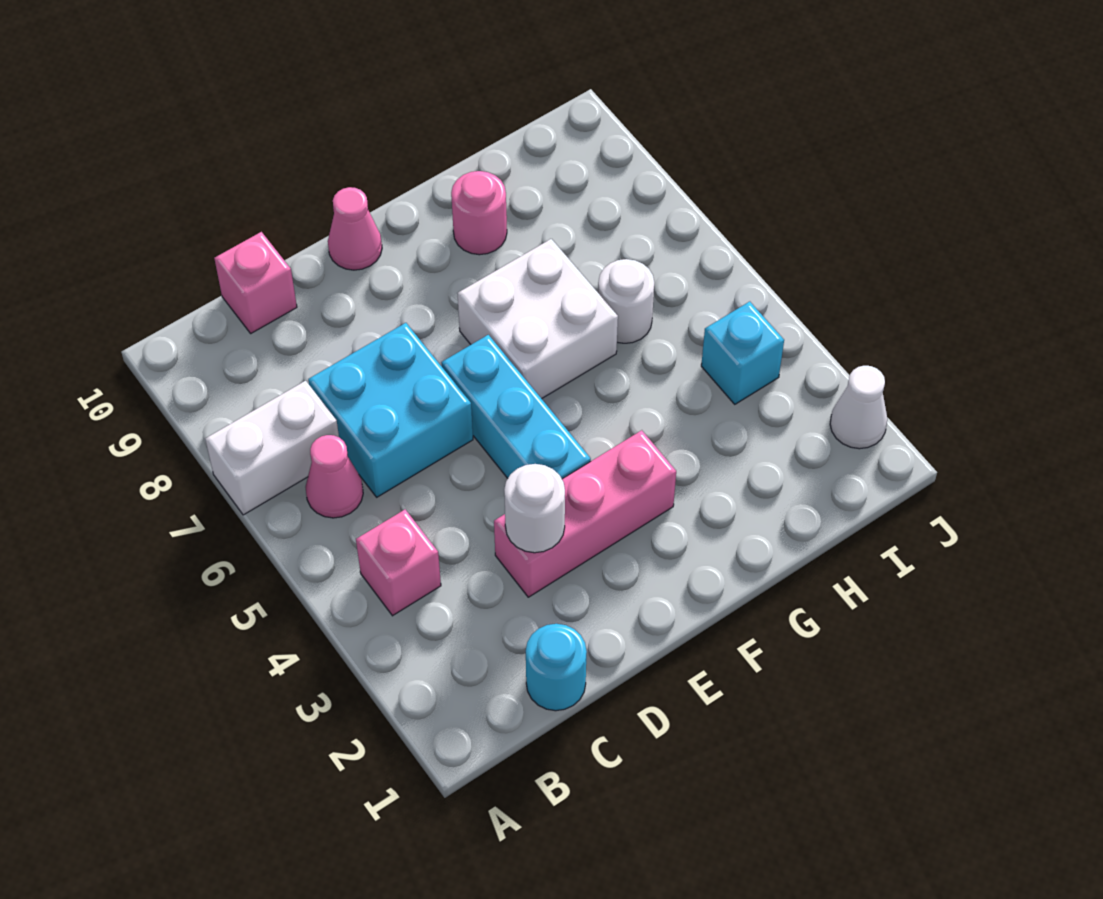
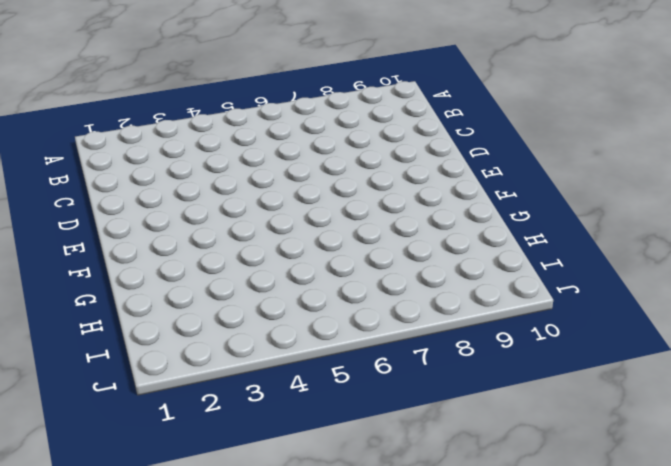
none -> white brick A7:B7 level 1
none -> pink brick B4 level 1
none -> pink cone B6 level 1

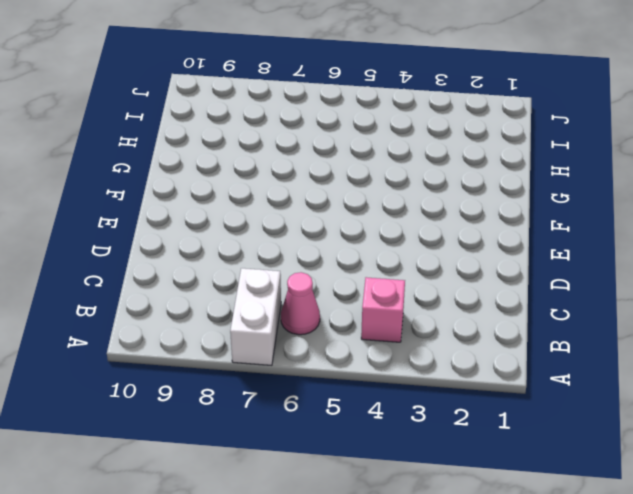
none -> cyan round brick C1 level 1
none -> cyan brick C6:D7 level 1
none -> pink brick C10 level 1

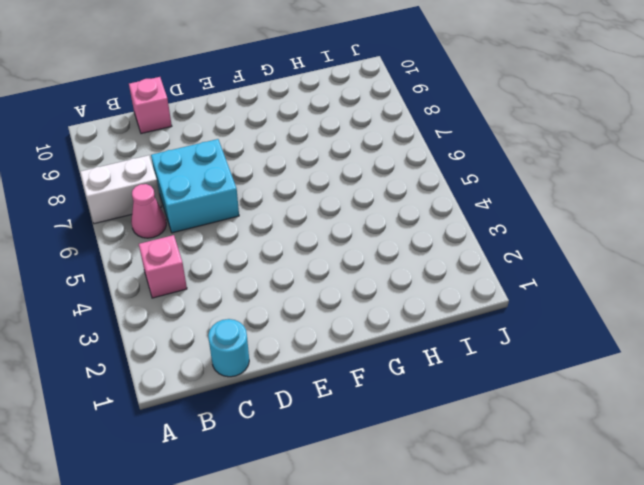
none -> pink brick D3:F3 level 1
none -> cyan brick E4:E6 level 1
none -> pink cone E10 level 1

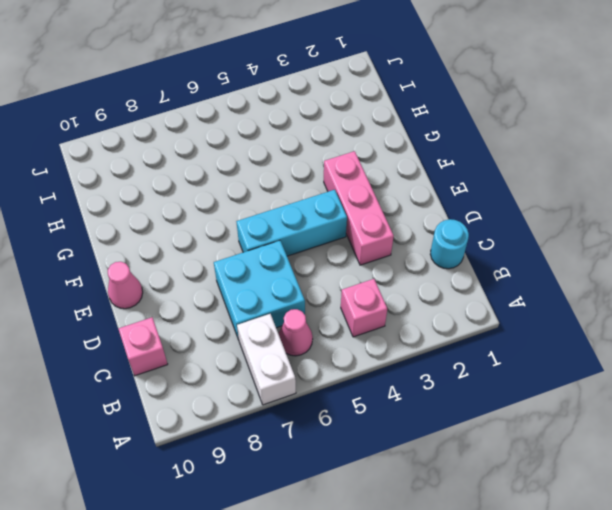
none -> white brick F6:G7 level 1
none -> pink round brick G9 level 1
none -> white round brick H6 level 1

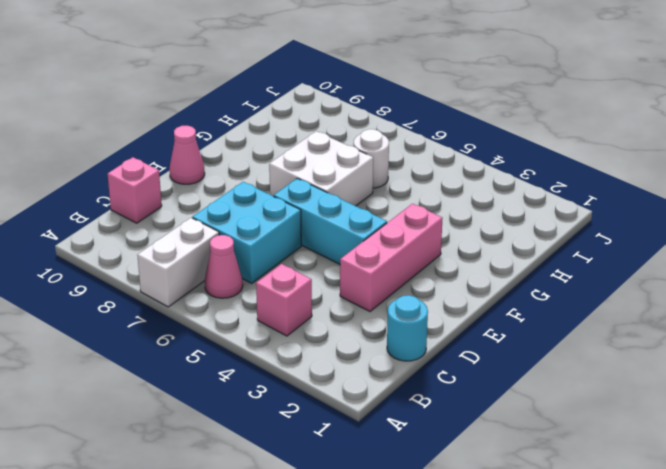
none -> pink round brick G9 level 1
none -> cyan brick I4 level 1
none -> white cone J2 level 1

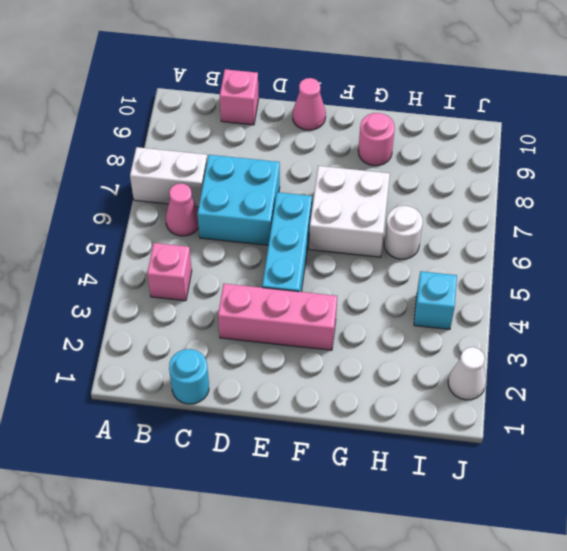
none -> white round brick D3 level 2

